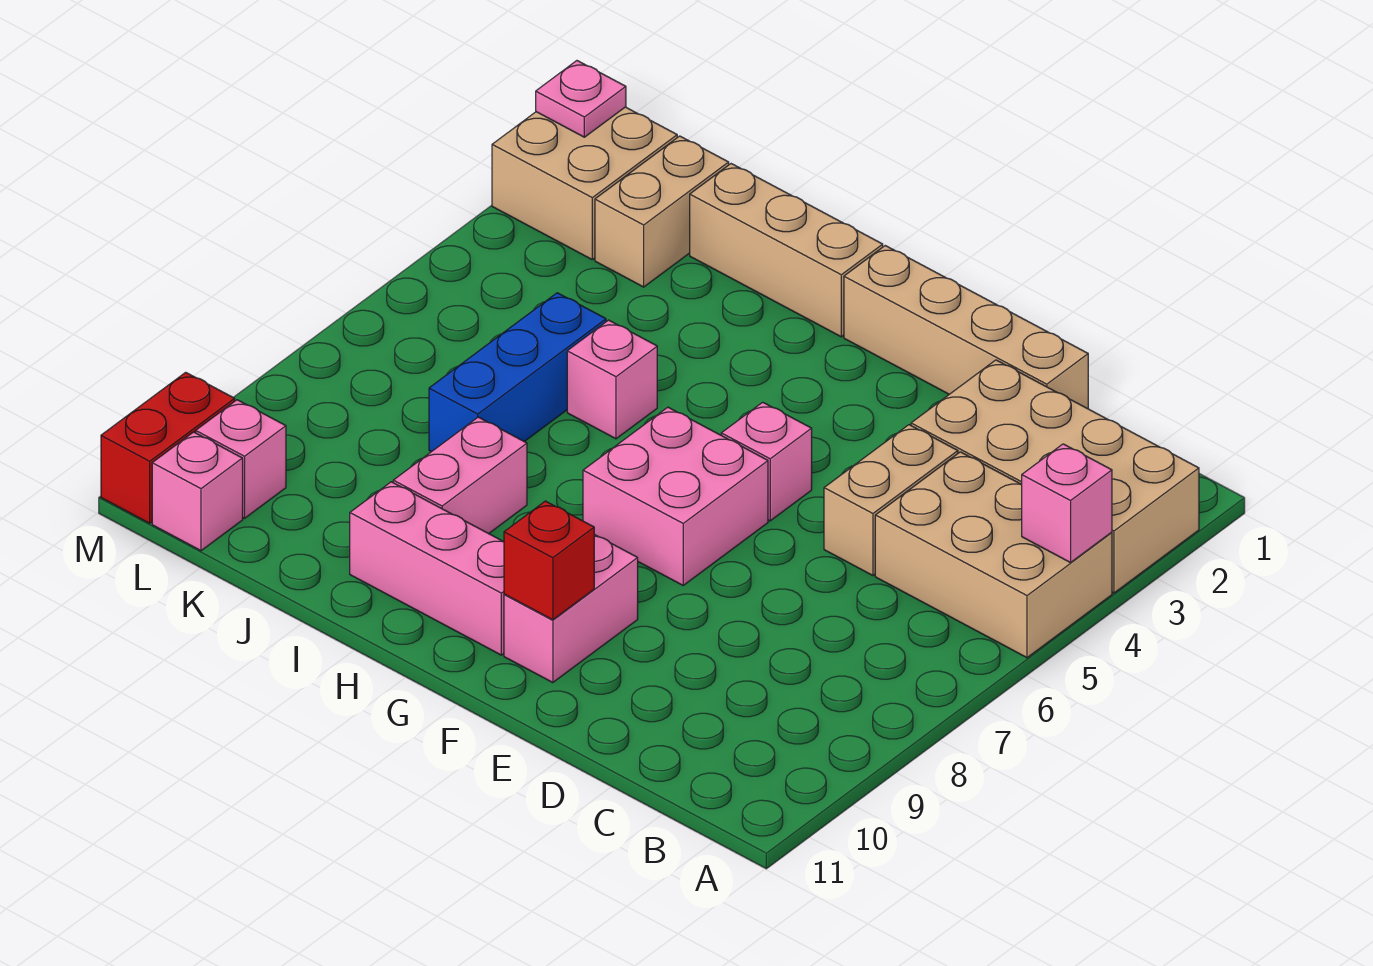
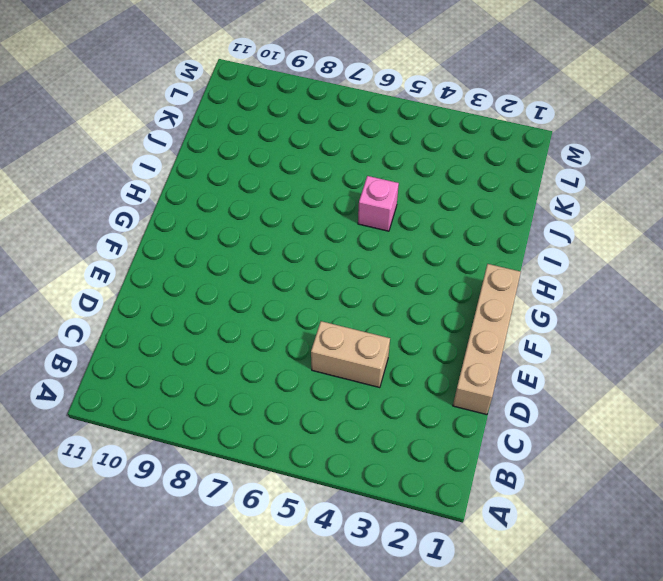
none -> tan brick A2:D3 level 1
none -> tan brick A4:C5 level 1
none -> pink brick F5 level 1

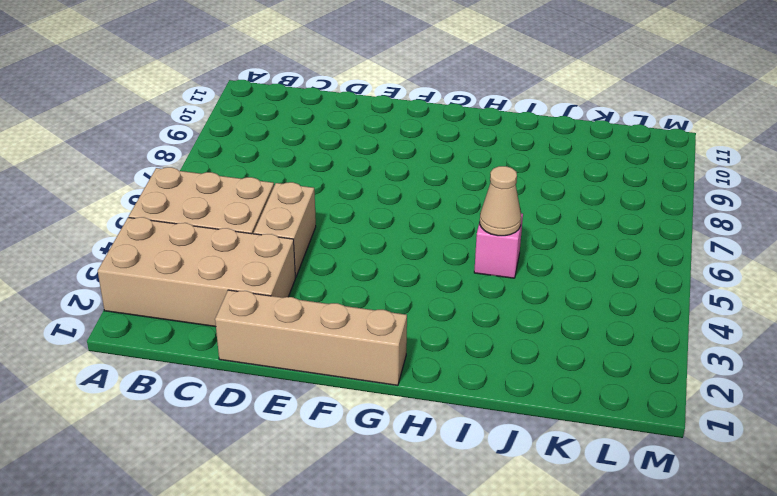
tan cone I5 level 2 -> none
none -> pink brick F5 level 1
none -> pink brick F6:G7 level 1
none -> pink brick F9:F10 level 1

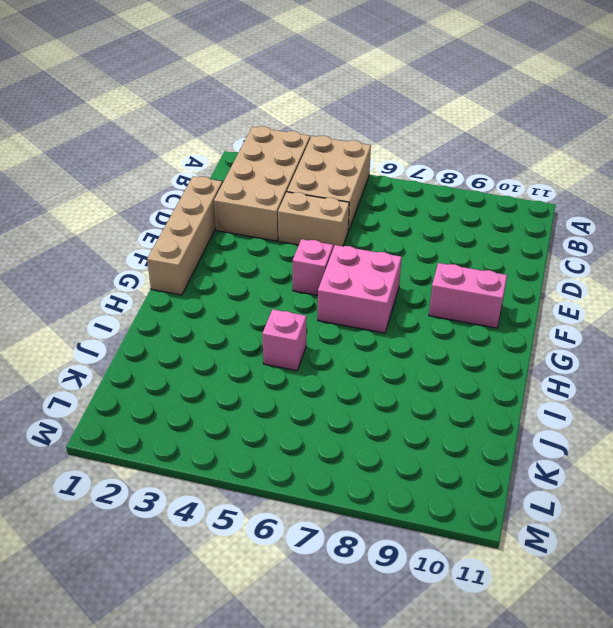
none -> pink brick G10:I10 level 1
none -> tan brick H1:J1 level 1
none -> pink brick I8:I9 level 1

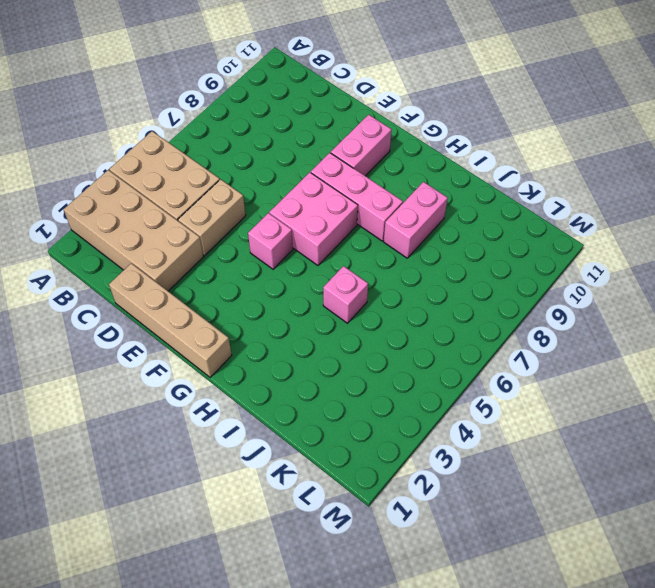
pink brick F8:H8 level 1 -> pink brick G10:I10 level 1
none -> tan brick H1:J1 level 1
none -> blue brick J5:J7 level 1
none -> tan brick K1:K2 level 1

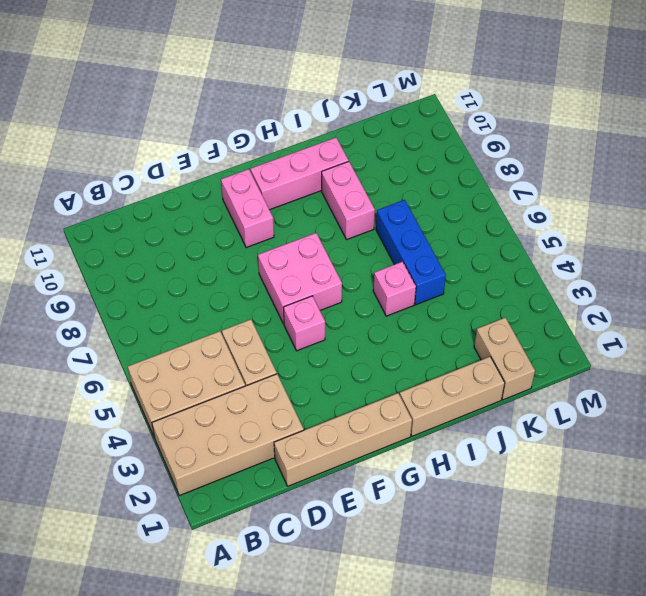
none -> tan brick L1:M2 level 1
none -> pink brick L10 level 1
none -> pink brick L11 level 1

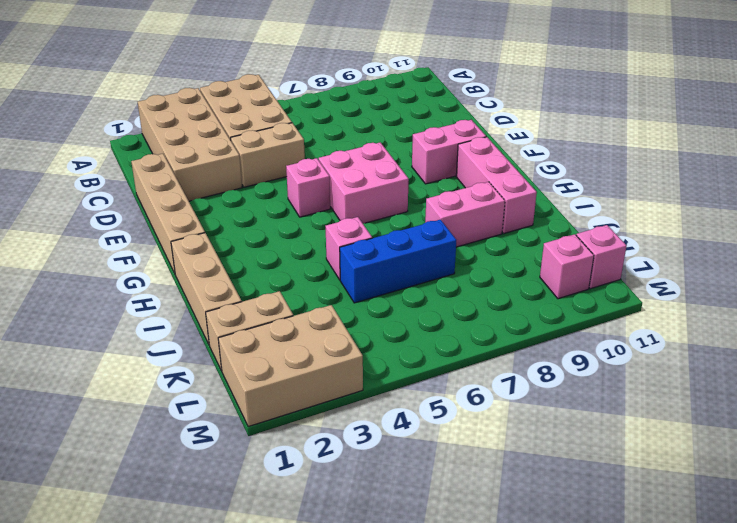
tan brick L1:M3 level 1 -> tan brick L1:M2 level 1
none -> red brick M10:M11 level 1
none -> pink brick A4 level 2
none -> red brick F10 level 2

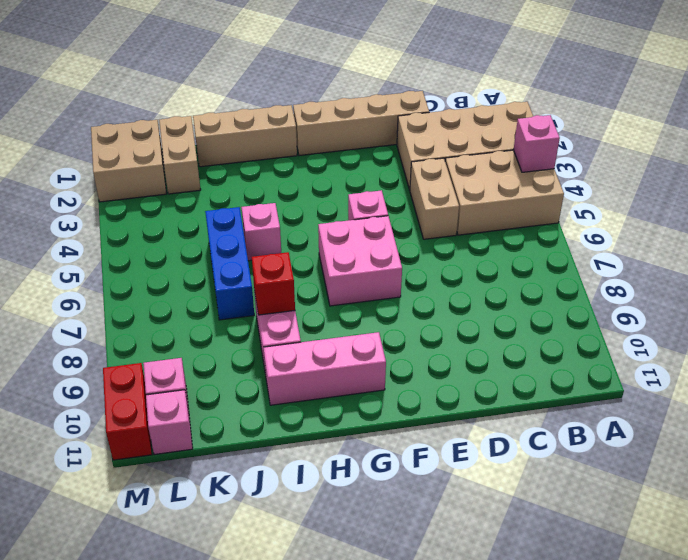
red brick I8 level 2 -> red brick F10 level 2
none -> pink brick F9:F10 level 1
none -> pink plate M1 level 2

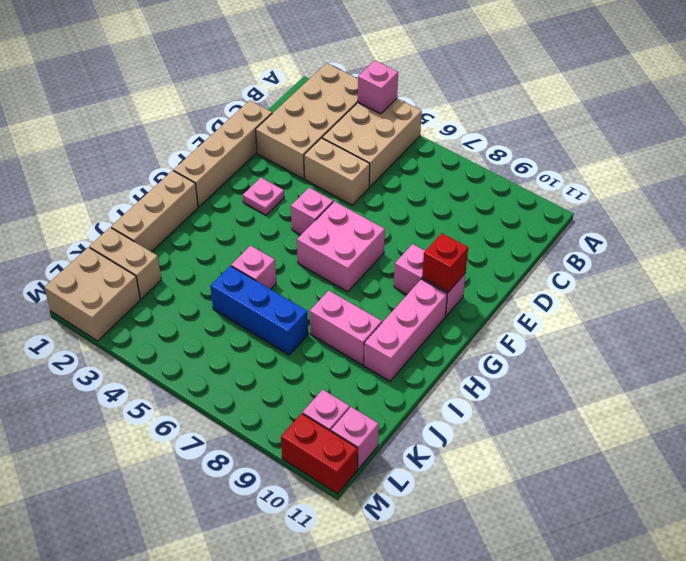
pink plate F3 level 1 -> pink plate M1 level 2

